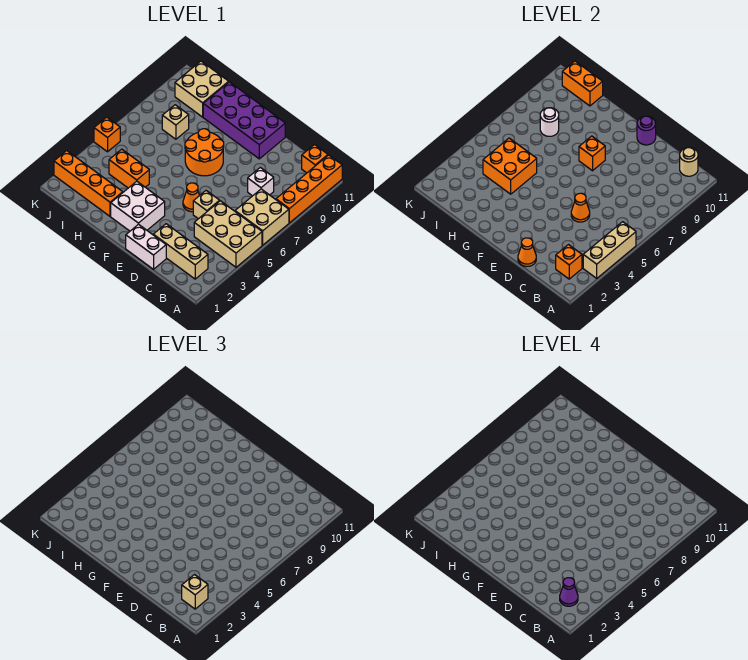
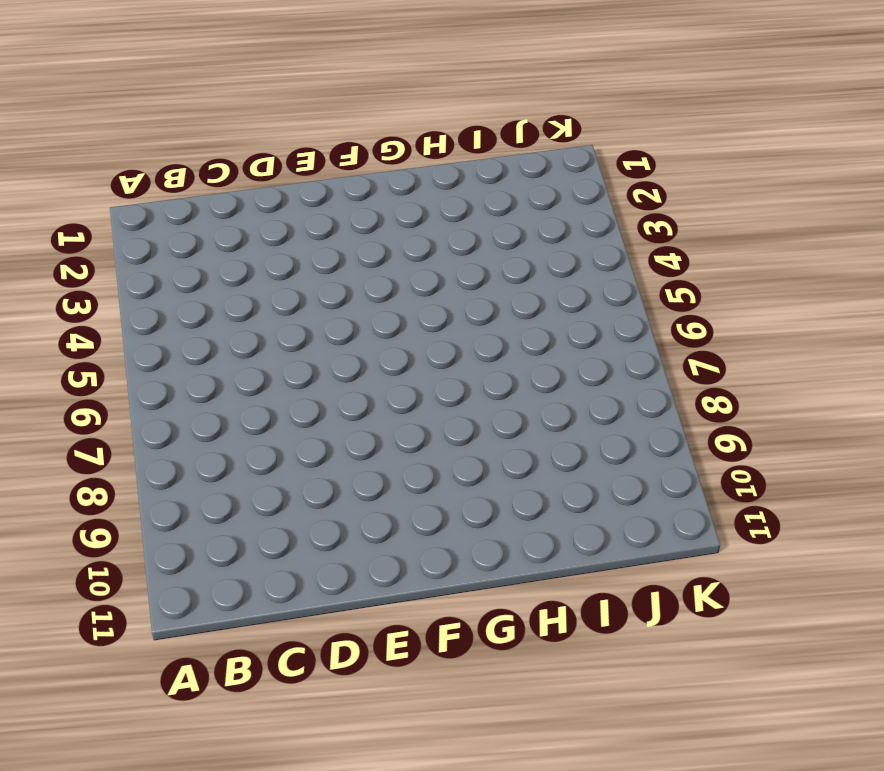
none -> tan brick A4:C5 level 1
none -> tan brick A6:B7 level 1
none -> orange brick A8:A11 level 1

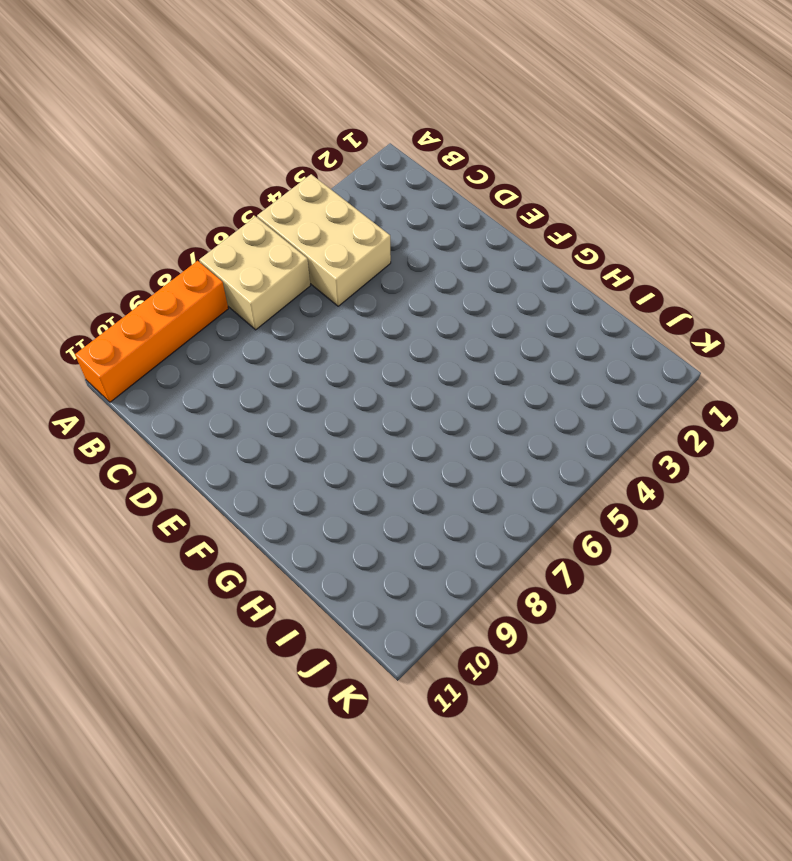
none -> tan brick B2:D2 level 1
none -> orange brick B11 level 1
none -> white brick C8 level 1

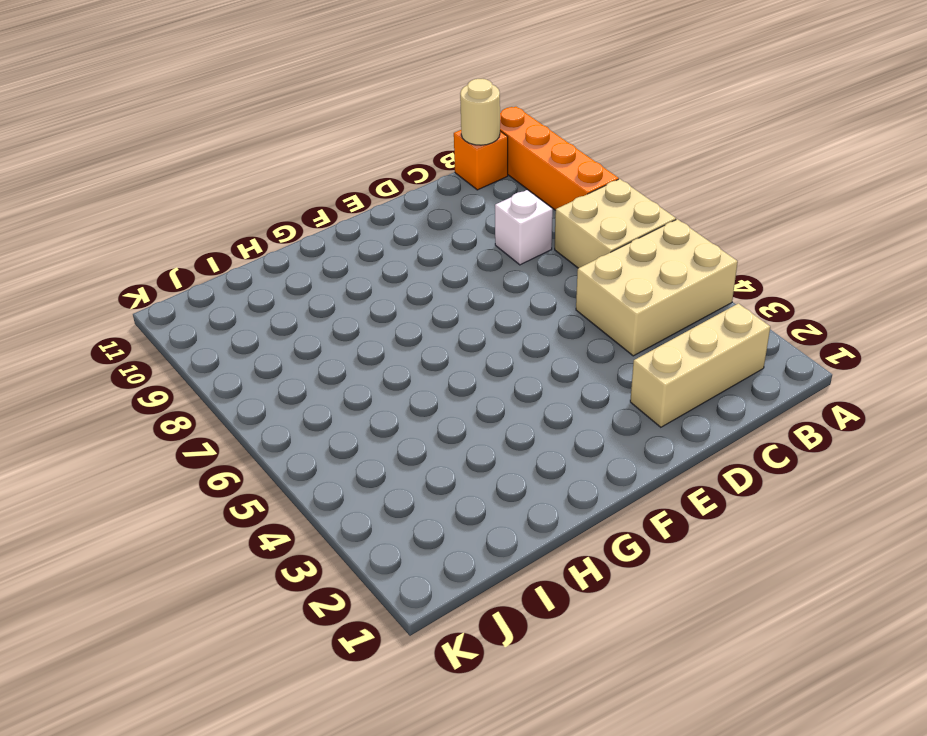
none -> white brick D1:E1 level 1
none -> tan brick D5 level 1
none -> orange cone E5 level 1

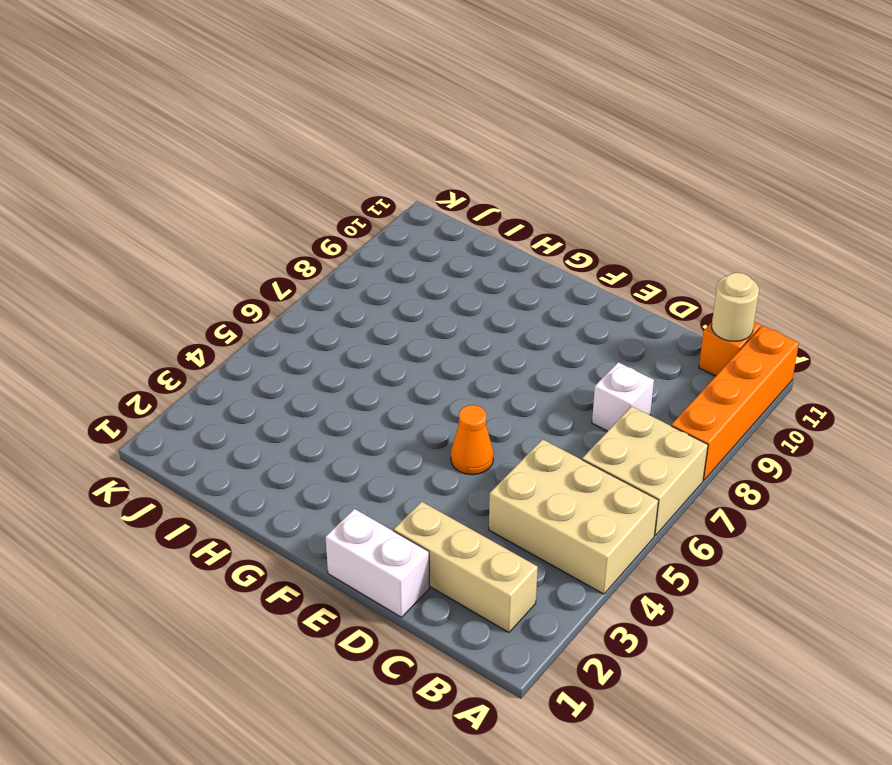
none -> tan brick D5 level 1
none -> purple brick E10:H11 level 1
none -> white brick F2:G3 level 1

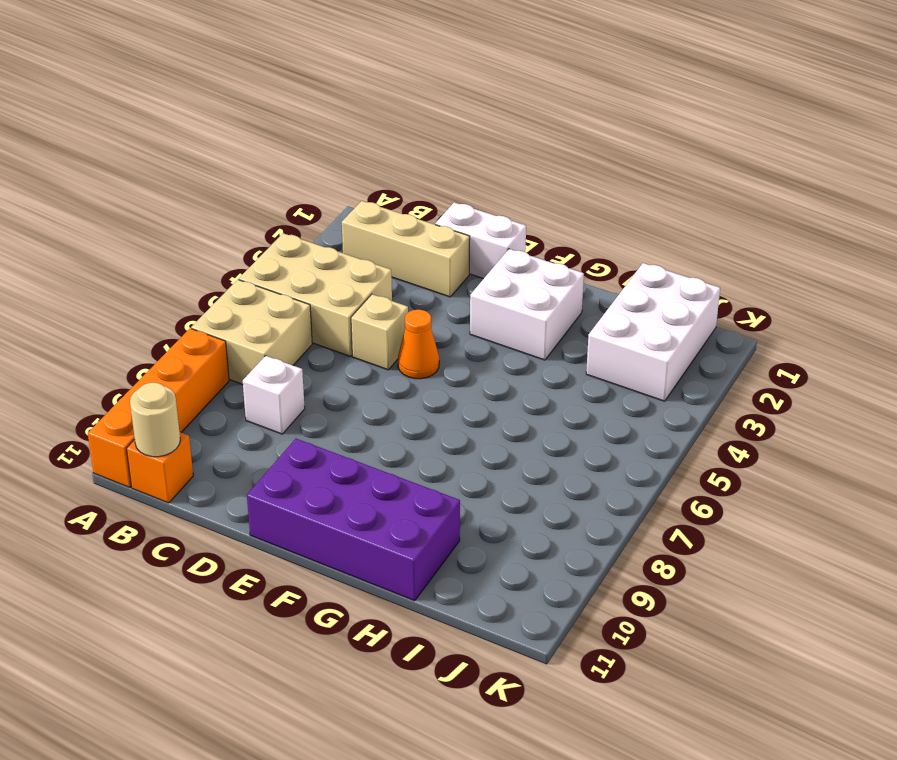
white brick I1:J3 level 1 -> orange brick H2:K2 level 1
none -> orange round brick F7:G8 level 1
none -> orange brick H4:I4 level 1
none -> tan brick I8 level 1

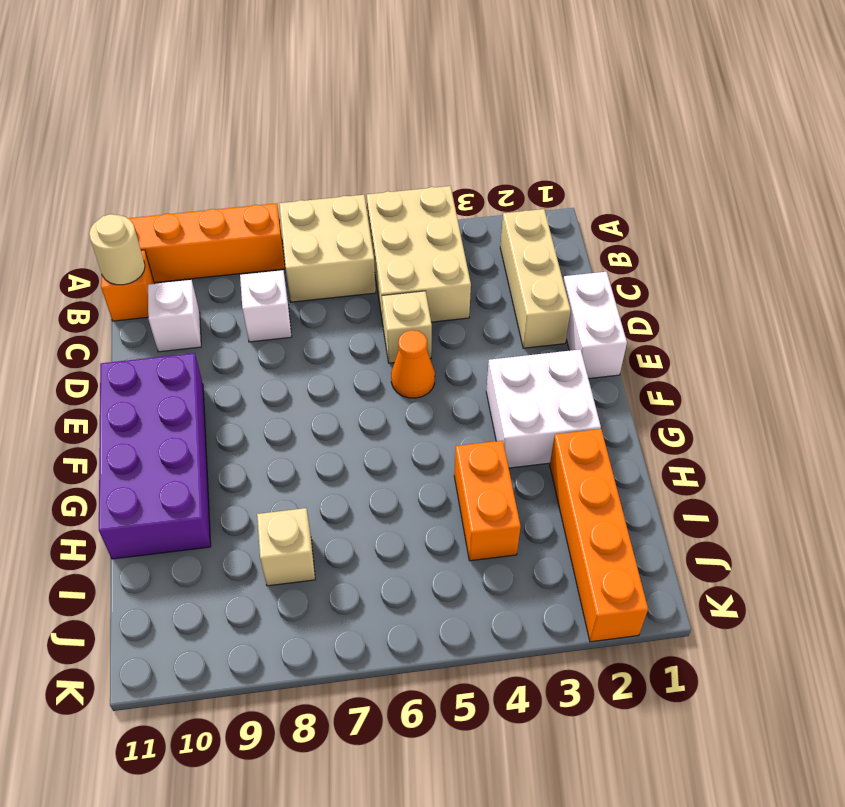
white brick C10 level 1 -> none
none -> orange round brick F7:G8 level 1
none -> tan brick I10:J11 level 1
none -> orange brick K5 level 1

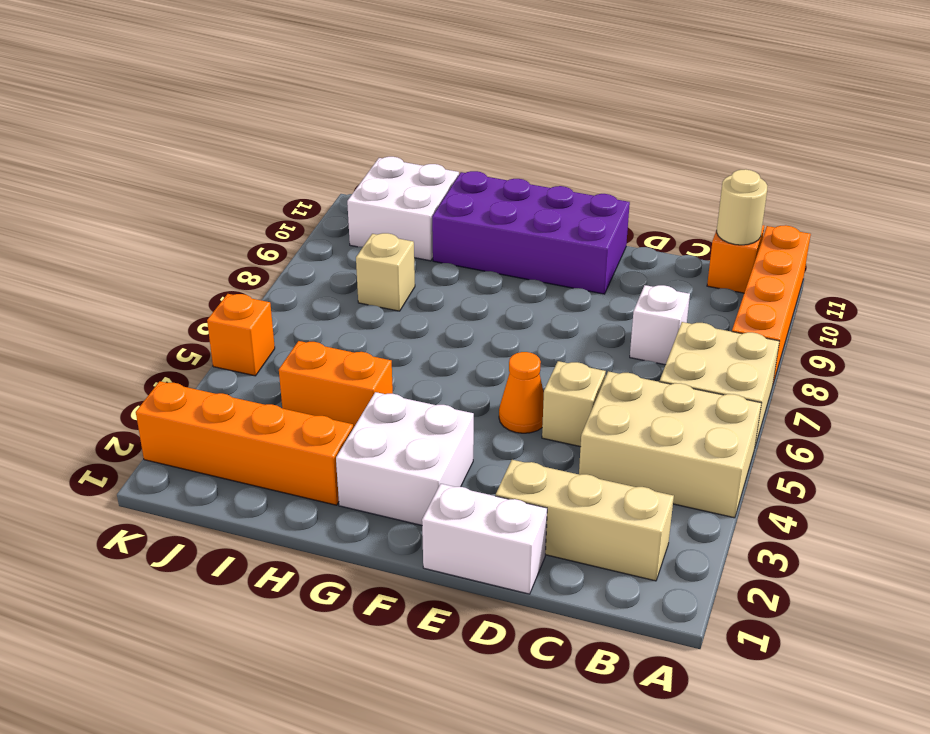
white brick I10:J11 level 1 -> tan brick I10:J11 level 1
none -> orange round brick F7:G8 level 1
none -> tan brick A3:A5 level 2
none -> orange brick B2 level 2

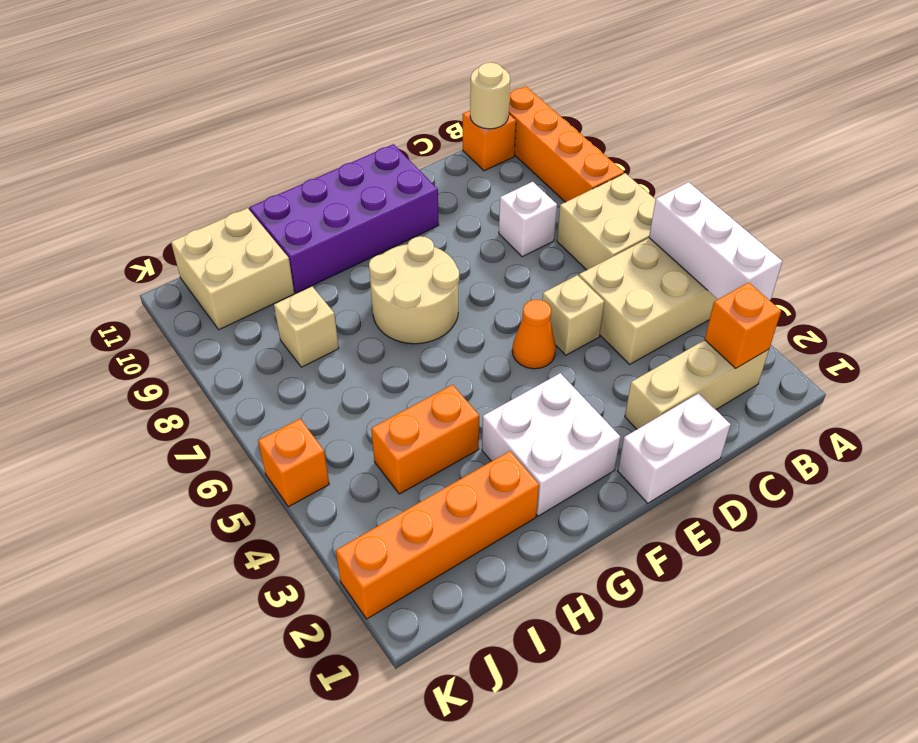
white brick A3:A5 level 2 -> tan brick A3:A5 level 2
tan round brick F7:G8 level 1 -> orange round brick F7:G8 level 1
none -> orange cone D1 level 2
none -> orange cone D5 level 2
none -> purple round brick E11 level 2

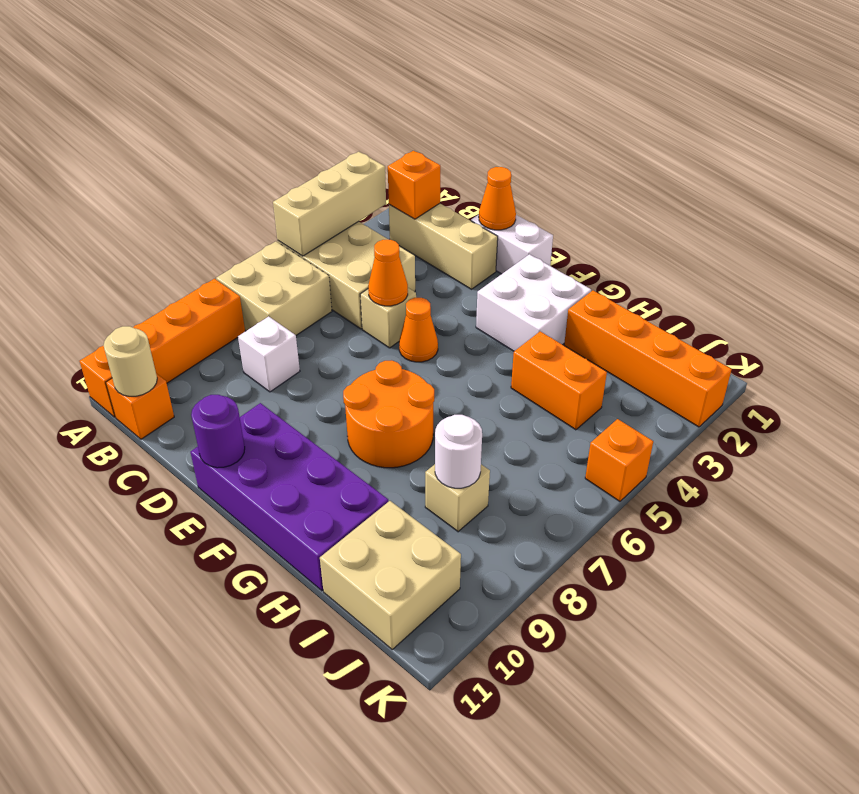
none -> orange brick F8 level 2
none -> orange brick H4:I5 level 2
none -> orange brick I11:J11 level 2

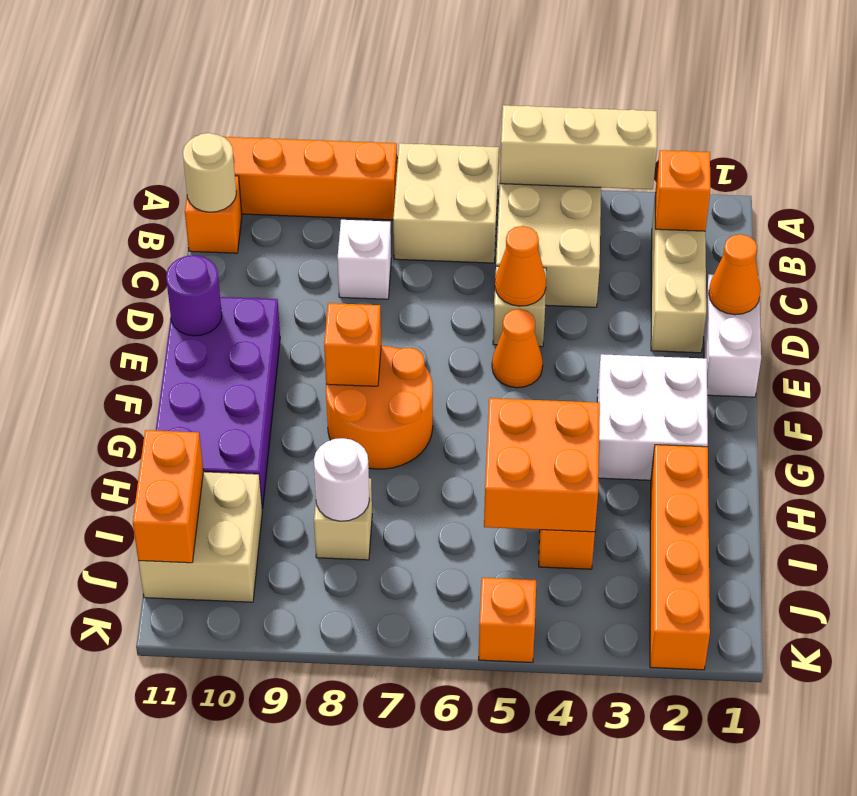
none -> tan brick B2 level 3
none -> purple cone B2 level 4

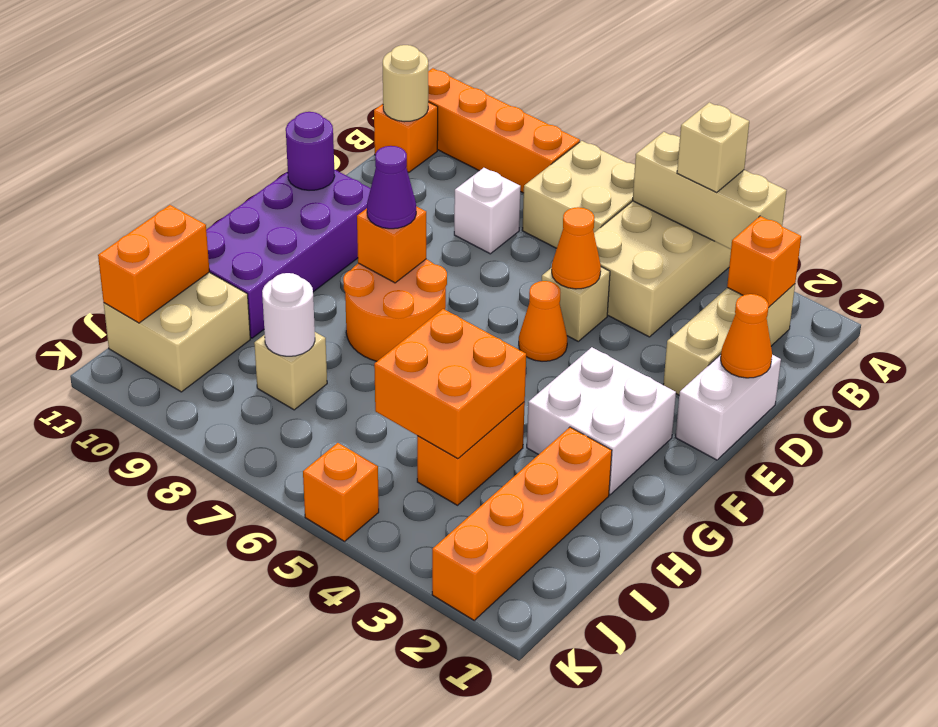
tan brick A4 level 3 -> tan brick B2 level 3
purple cone F8 level 3 -> purple cone B2 level 4

